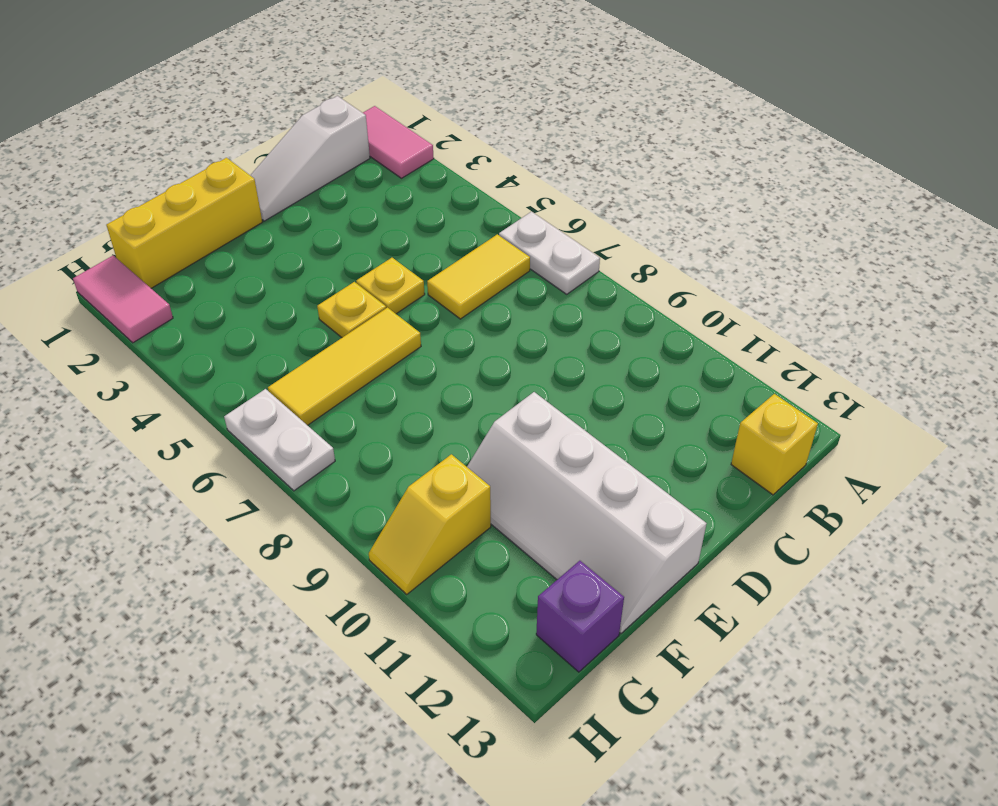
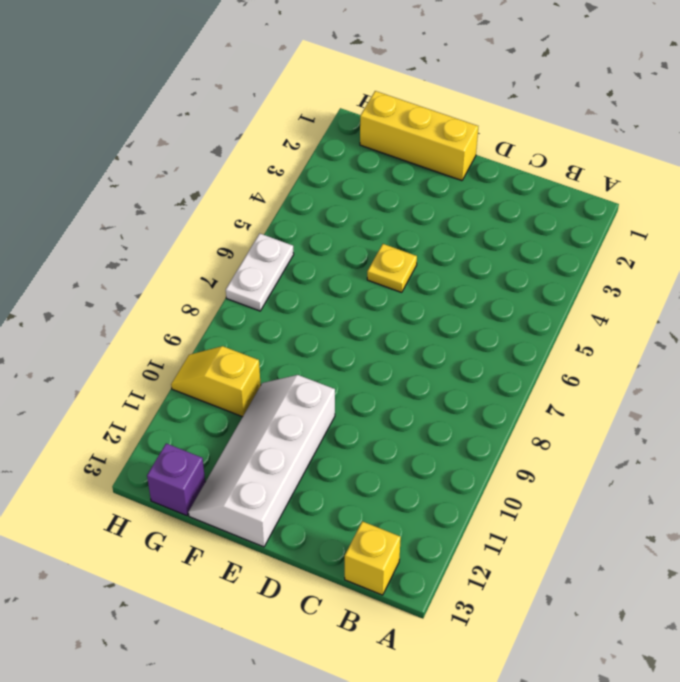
none -> pink tile A1:A2 level 1
none -> white plate A6:A7 level 1
none -> white slope B1:D1 level 1 top B

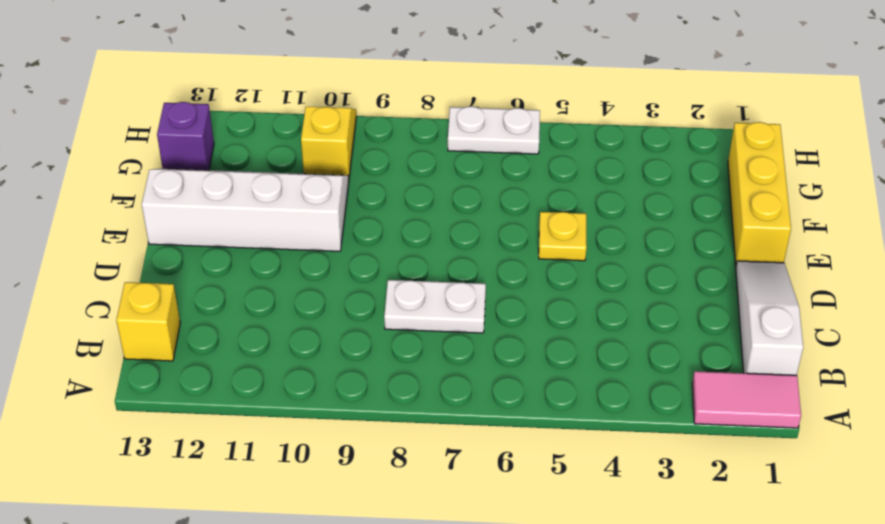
white plate C7:C8 level 1 -> white plate A6:A7 level 1
none -> yellow tile B6:C6 level 1
none -> yellow plate D5 level 1
none -> yellow tile E6:G6 level 1

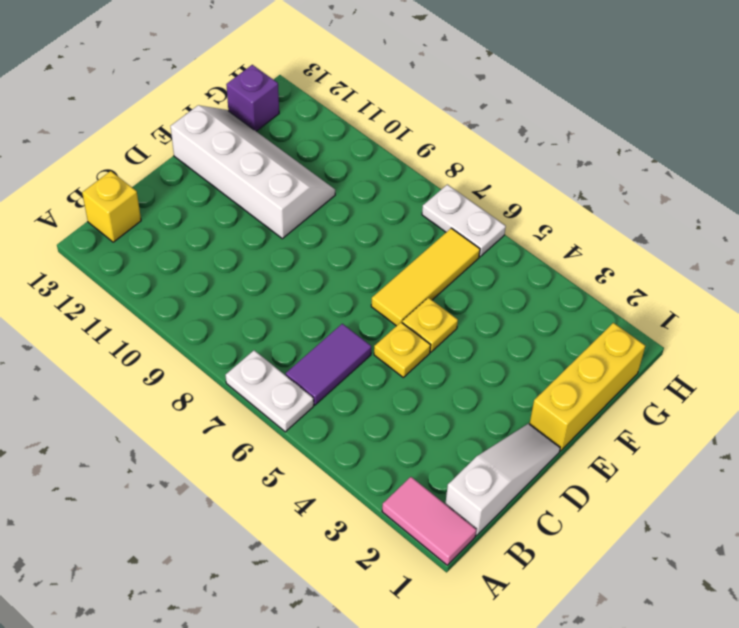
purple tile B6:C6 level 1 -> yellow tile B6:C6 level 1
none -> yellow slope G10:H10 level 1 top G
none -> pink tile H1:H2 level 1

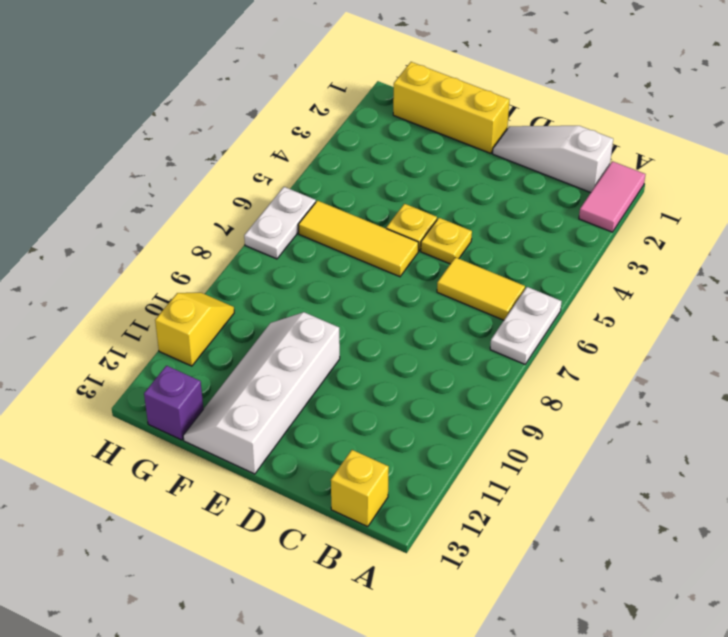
yellow slope H10:H11 level 1 top 11 -> yellow slope G10:H10 level 1 top G
none -> pink tile H1:H2 level 1

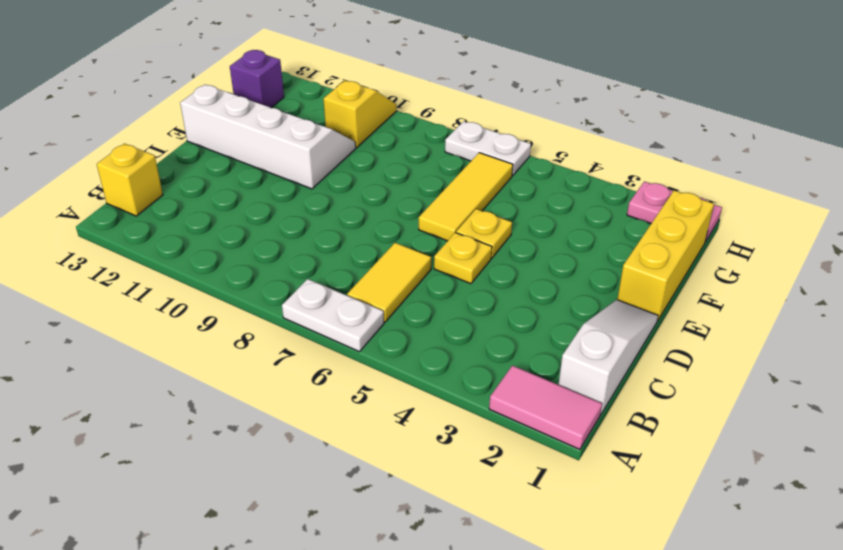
pink plate H1:H2 level 1 -> pink tile H1:H2 level 1

